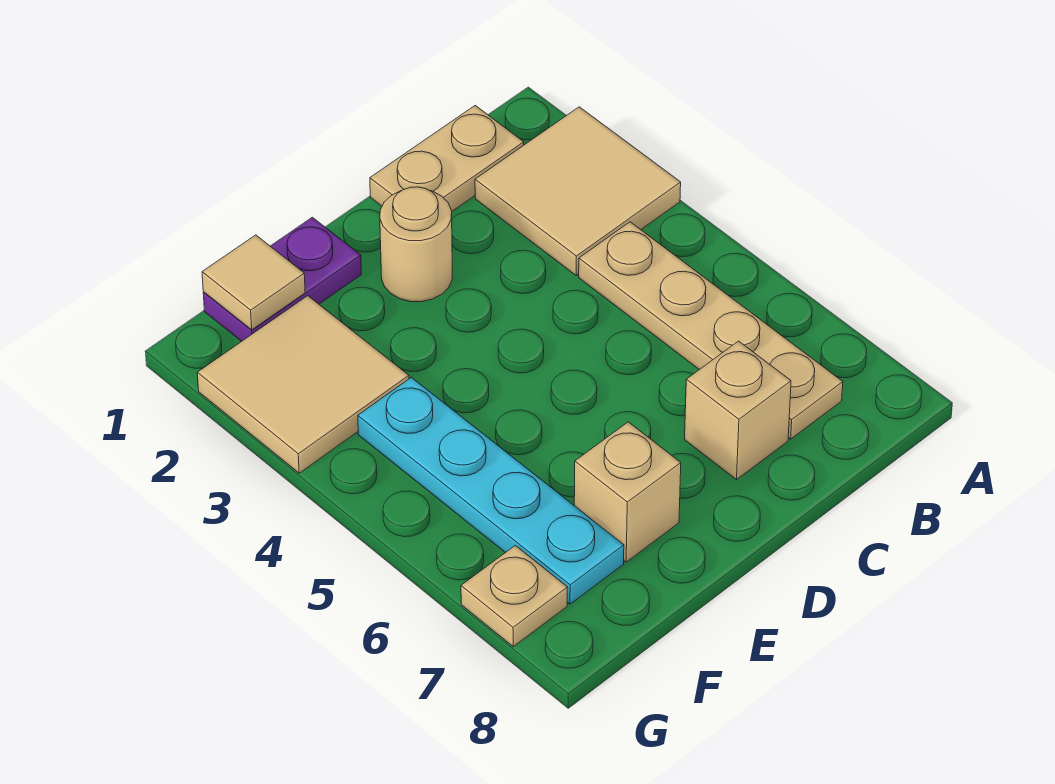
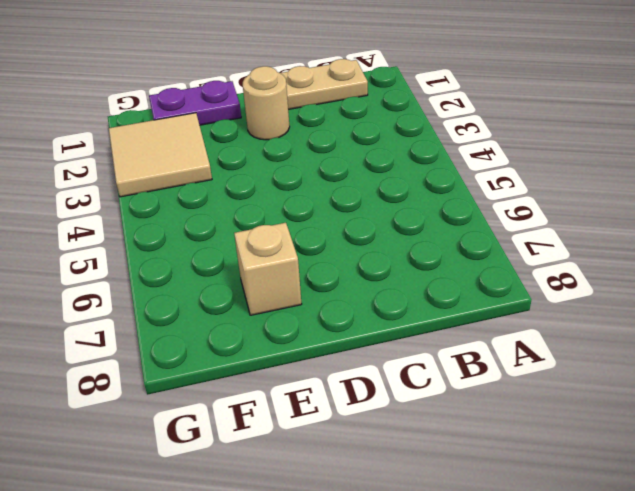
none -> tan tile A2:B3 level 1
none -> tan plate B4:B7 level 1

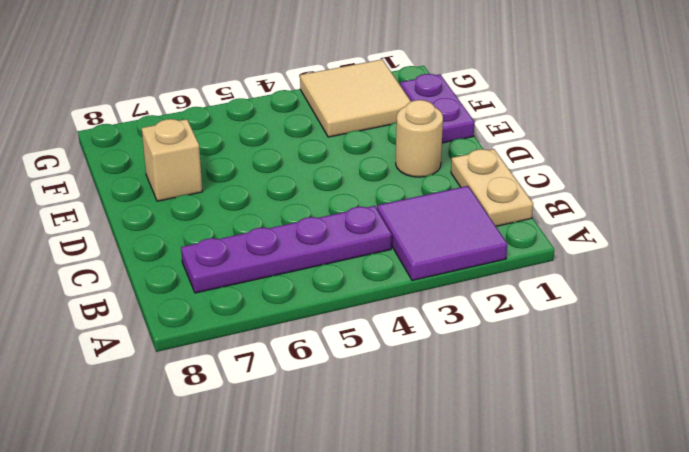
purple tile A2:B3 level 1 -> tan tile A2:B3 level 1
purple plate B4:B7 level 1 -> tan plate B4:B7 level 1
none -> tan brick C7 level 1
none -> cyan plate F4:F7 level 1

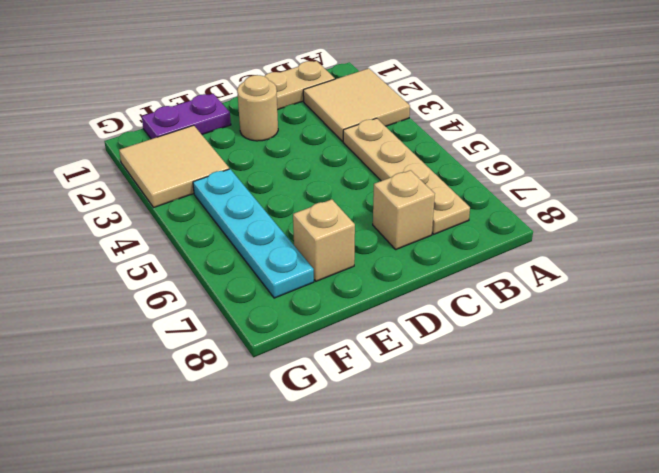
none -> tan plate G7 level 1
none -> tan tile F1 level 2

